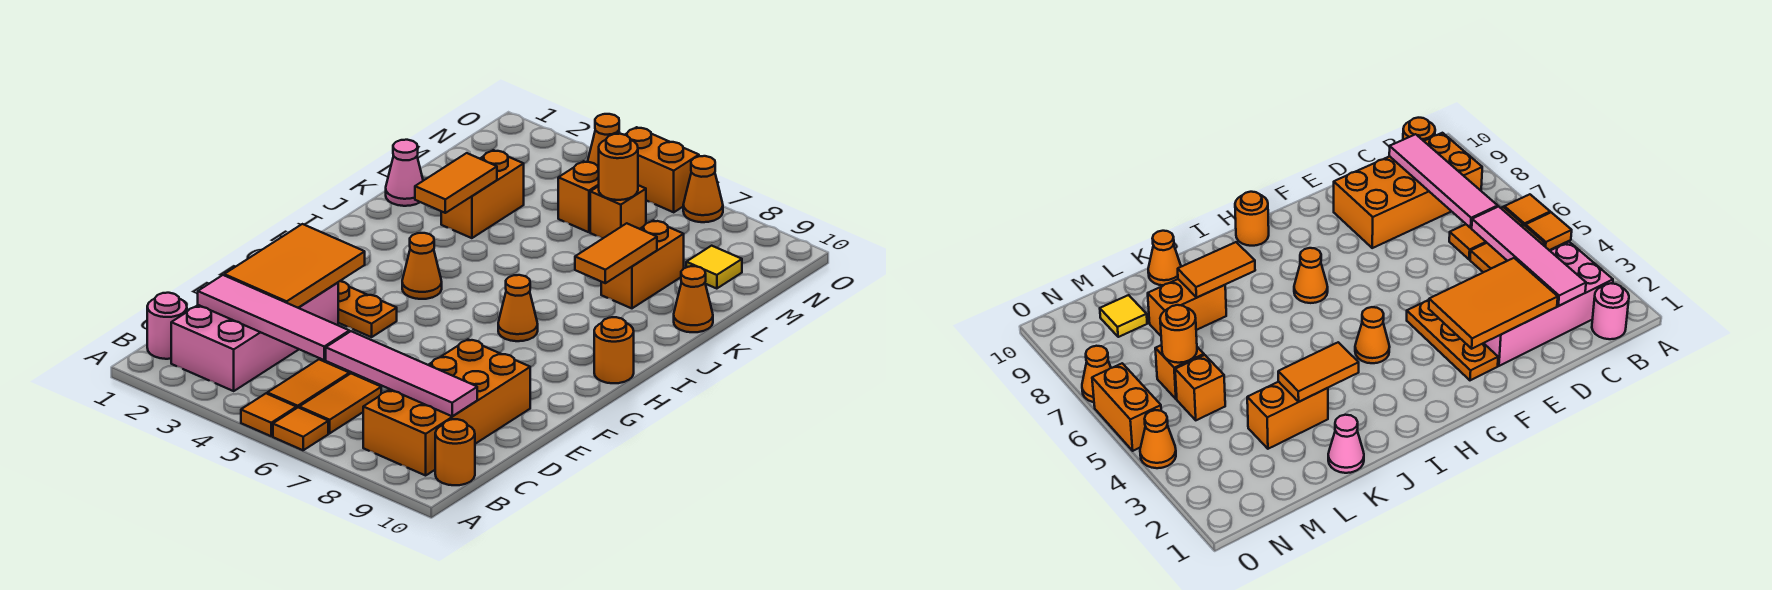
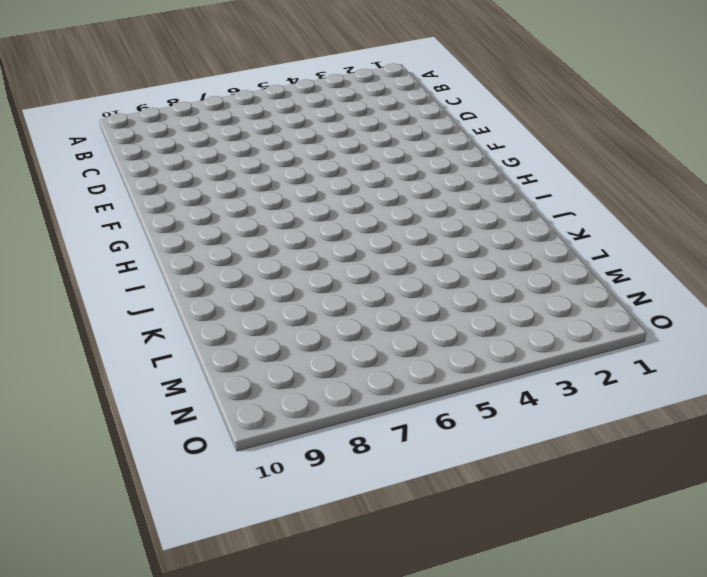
none -> orange tile A5 level 1
none -> orange tile A6 level 1
none -> pink round brick B1 level 1

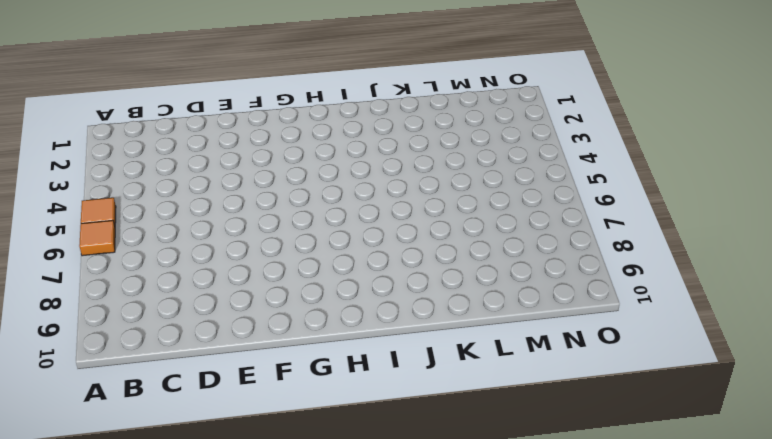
none -> pink round brick B1 level 1
none -> pink brick B2:E3 level 1
none -> orange tile B5:C5 level 1

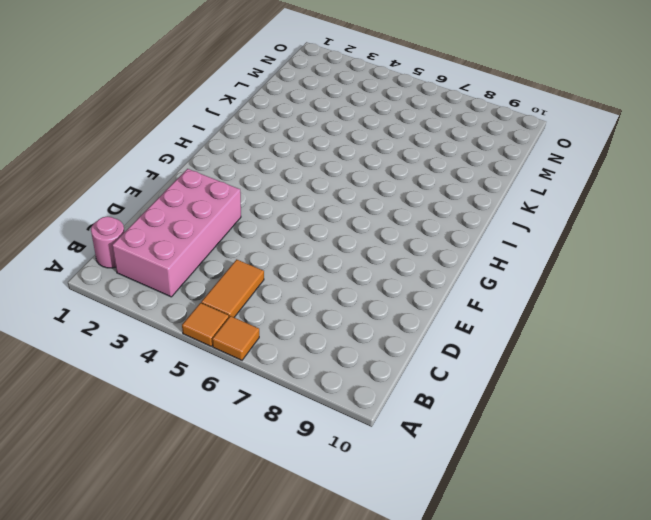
none -> orange tile B6:C6 level 1
none -> orange brick B8:E9 level 1
none -> orange round brick B10 level 1

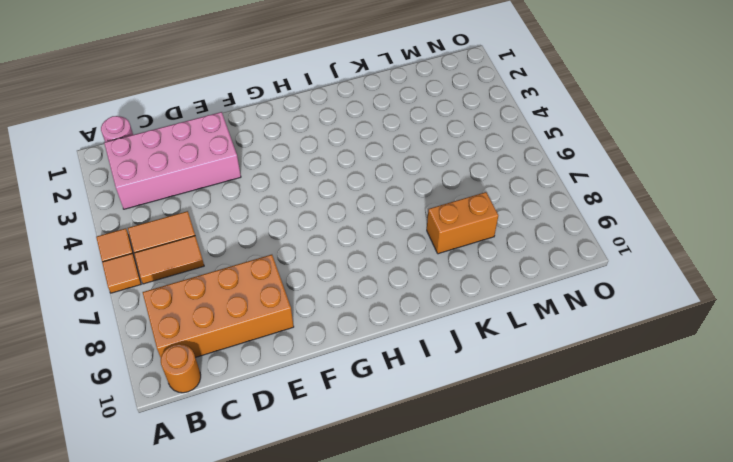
none -> orange plate F2:F4 level 1
none -> orange cone H4 level 1
none -> orange cone H7 level 1

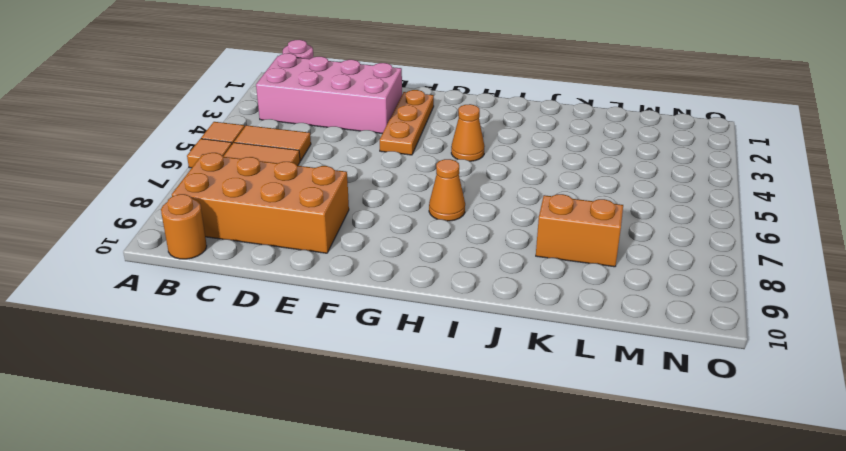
none -> orange round brick H10 level 1
none -> pink cone K1 level 1
none -> orange brick K3:L3 level 1

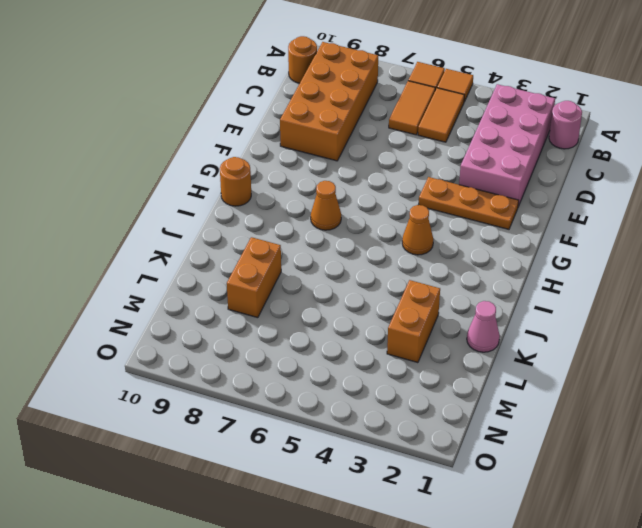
none -> orange cone K10 level 1
none -> orange brick M5 level 1
none -> orange brick M6 level 1

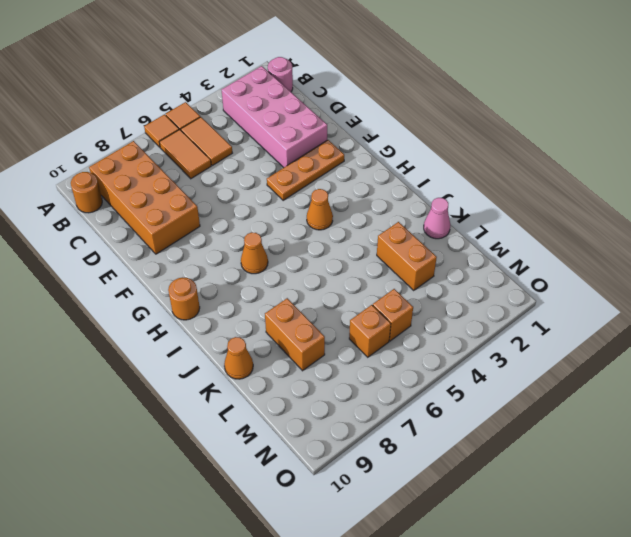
none -> yellow tile M9 level 1
none -> orange cone O4 level 1
none -> orange brick O5:O6 level 1

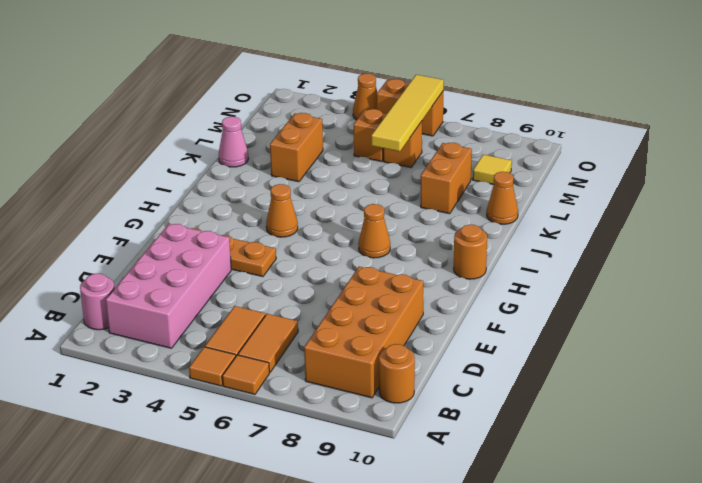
yellow tile L6:O6 level 2 -> orange round brick M6 level 2
none -> orange cone O7 level 1
none -> pink tile C2:C5 level 2
none -> pink tile C6:C9 level 2

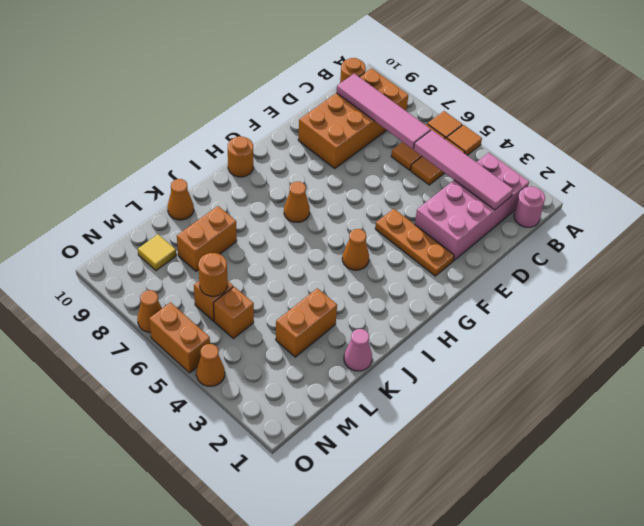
none -> orange tile D2:F3 level 2
none -> orange tile J3:K3 level 2
none -> orange tile J8:K8 level 2

